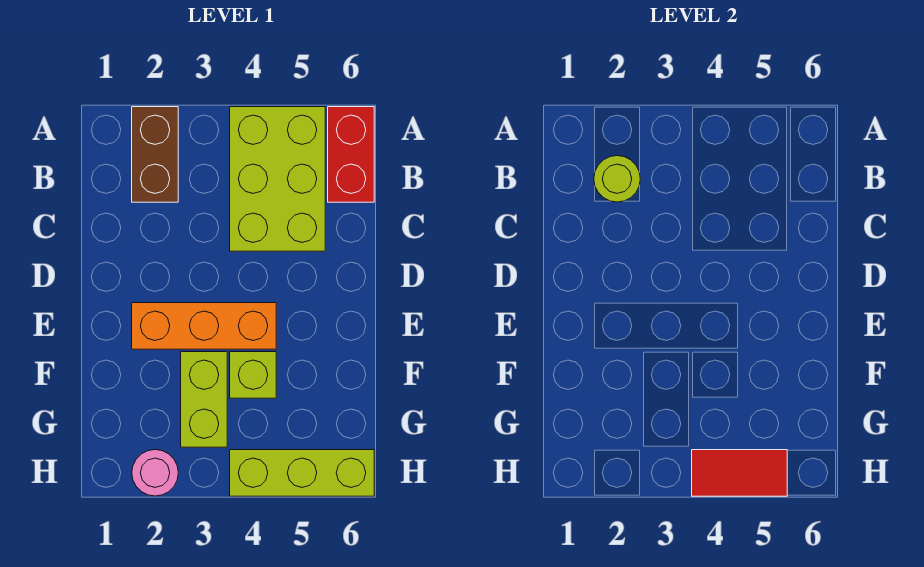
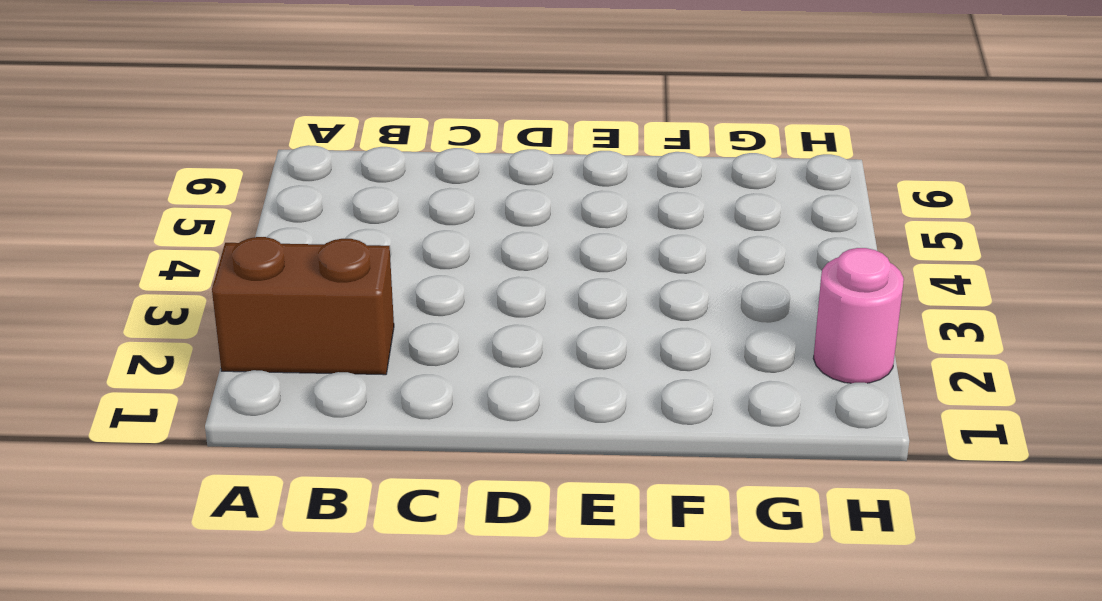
none -> lime brick A4:C5 level 1
none -> red brick A6:B6 level 1

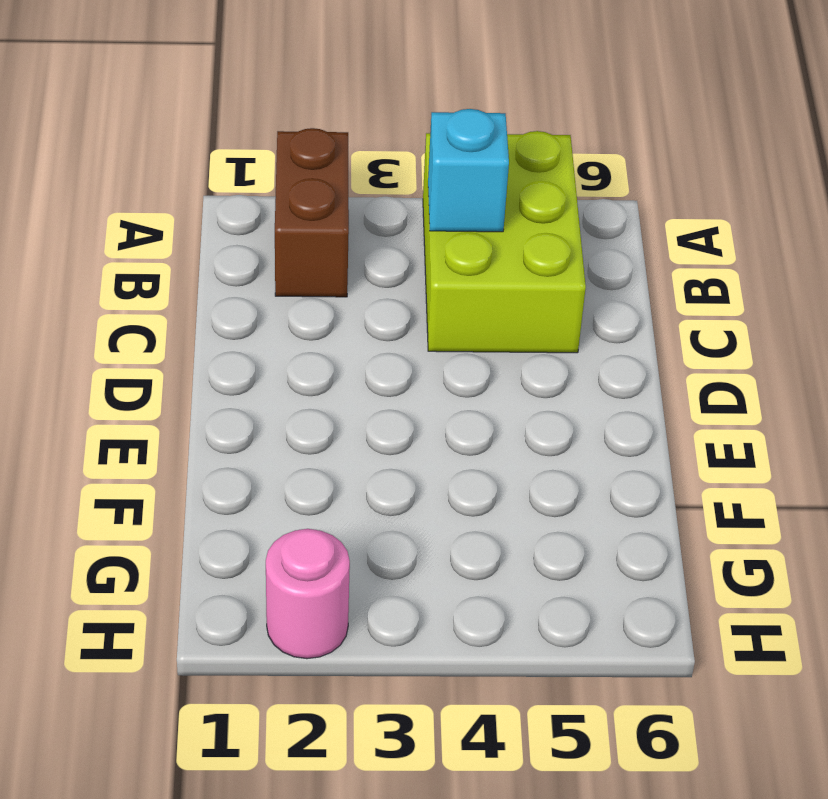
cyan brick B4 level 2 -> none
none -> red brick A6:B6 level 1
none -> orange brick E2:E4 level 1

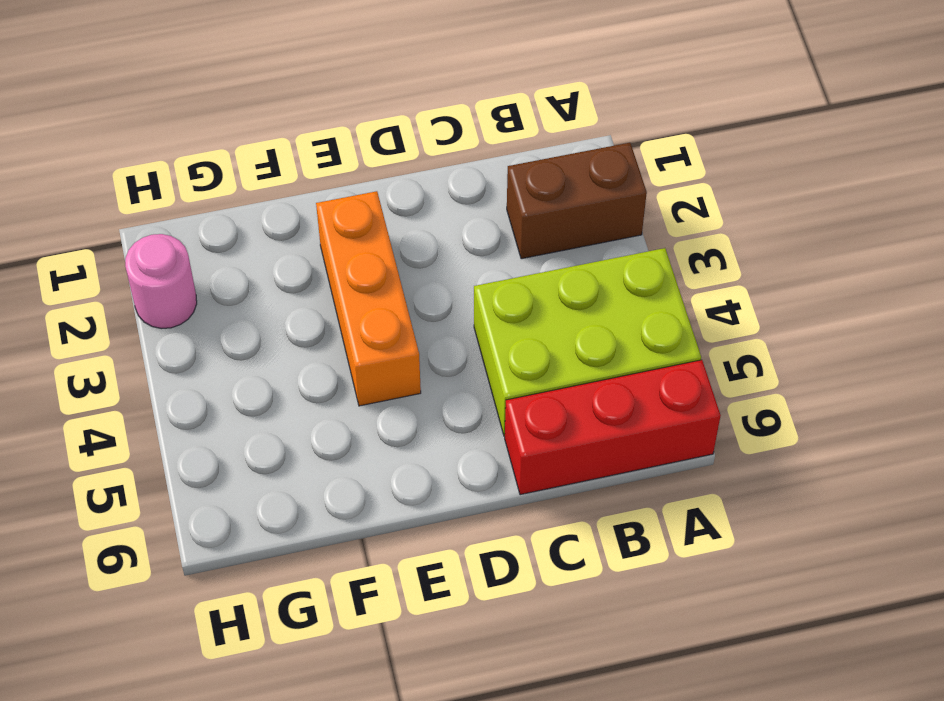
red brick A6:C6 level 1 -> red brick A6:B6 level 1
none -> lime brick F3:G3 level 1
none -> lime brick F4 level 1

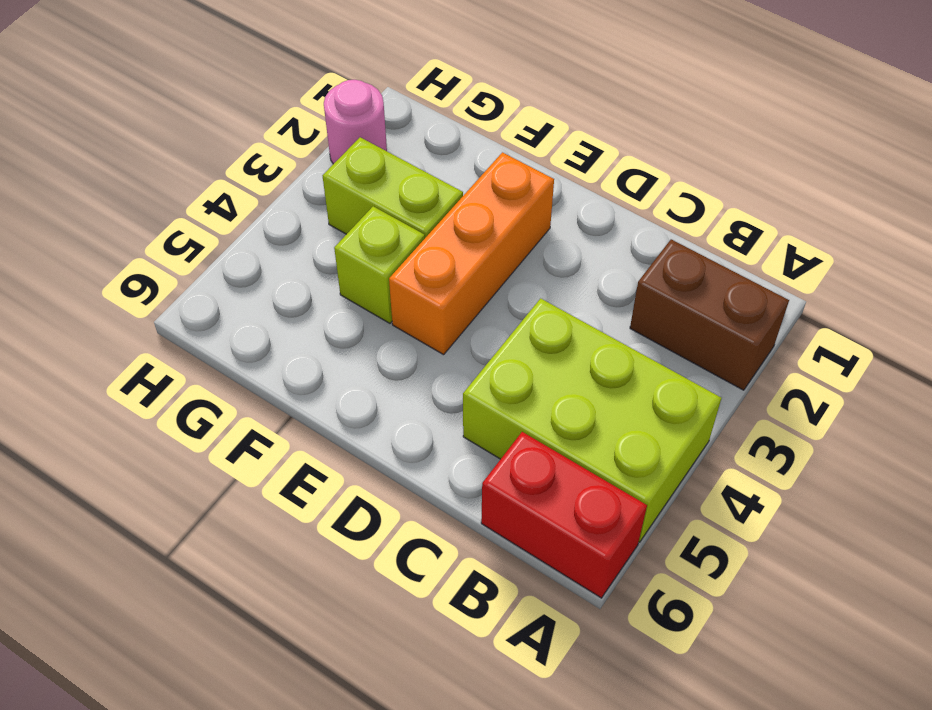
none -> lime brick H4:H6 level 1
none -> lime round brick B2 level 2

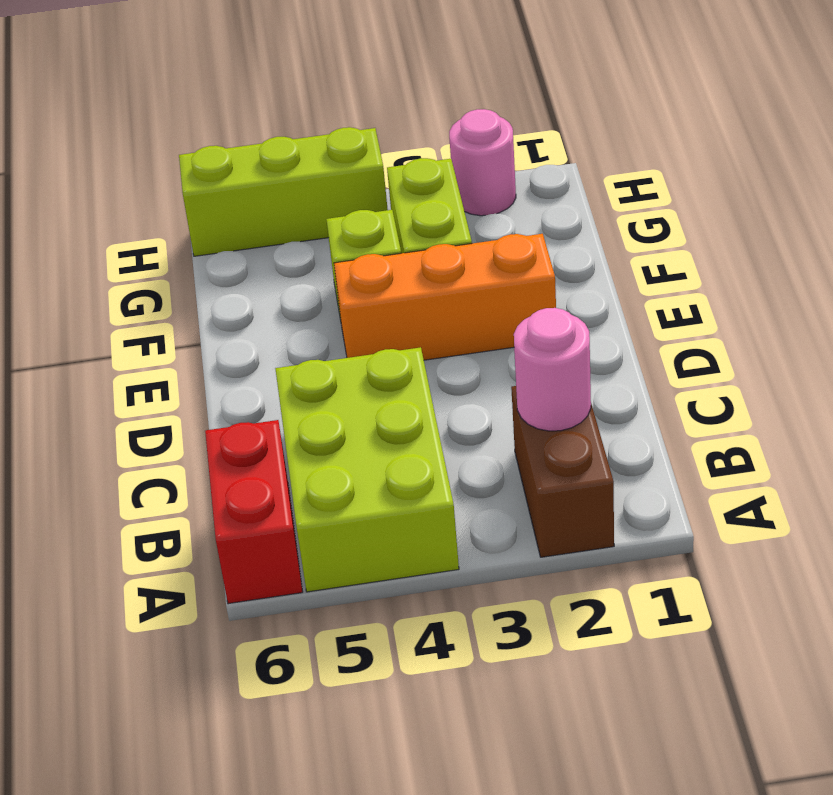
pink round brick B2 level 2 -> lime round brick B2 level 2
none -> red tile H4:H5 level 2

